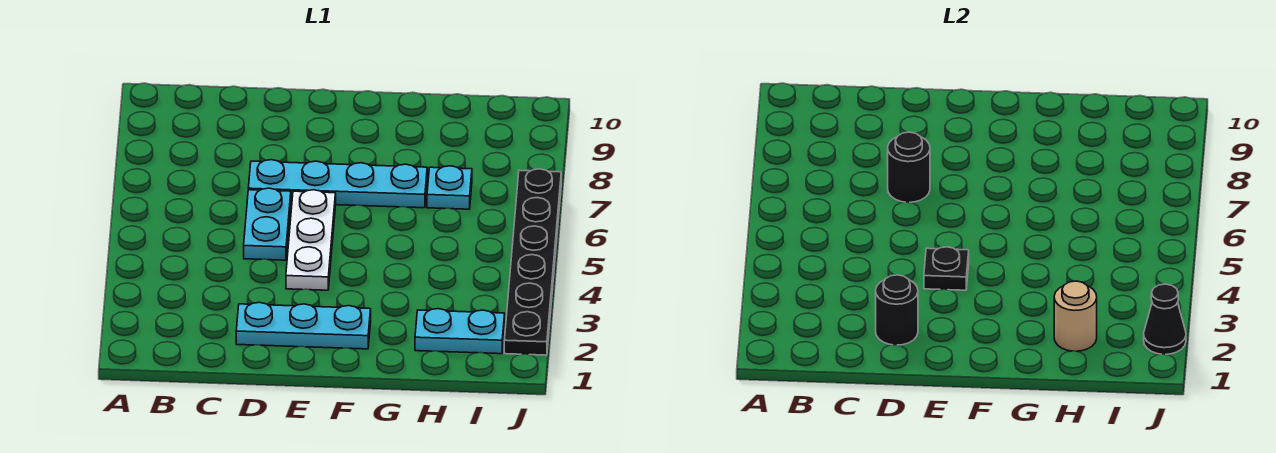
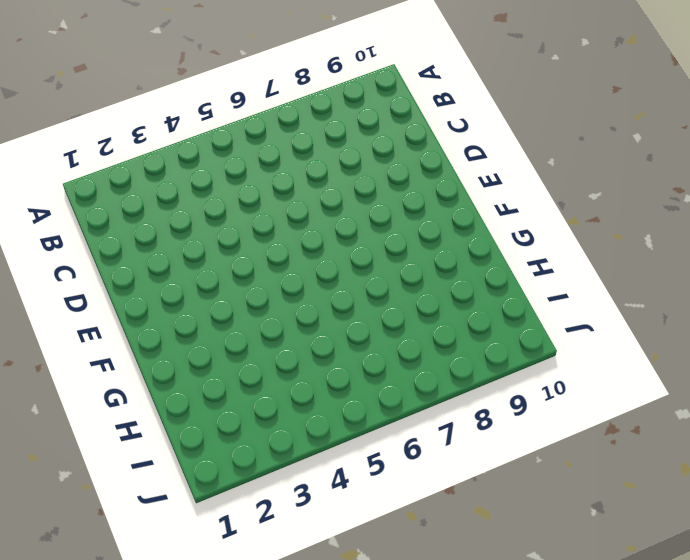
none -> cyan plate D2:F2 level 1
none -> cyan plate D5:D6 level 1
none -> cyan plate D7:G7 level 1

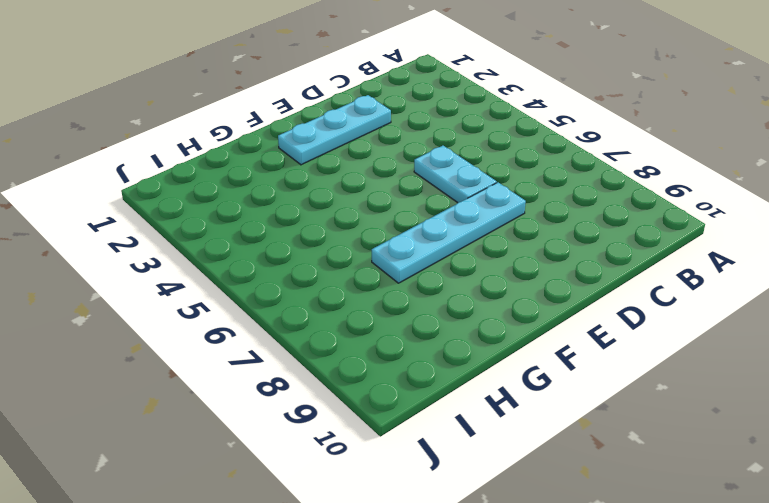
none -> white plate E4:E6 level 1
none -> cyan plate H2:I2 level 1
none -> cyan plate H7 level 1

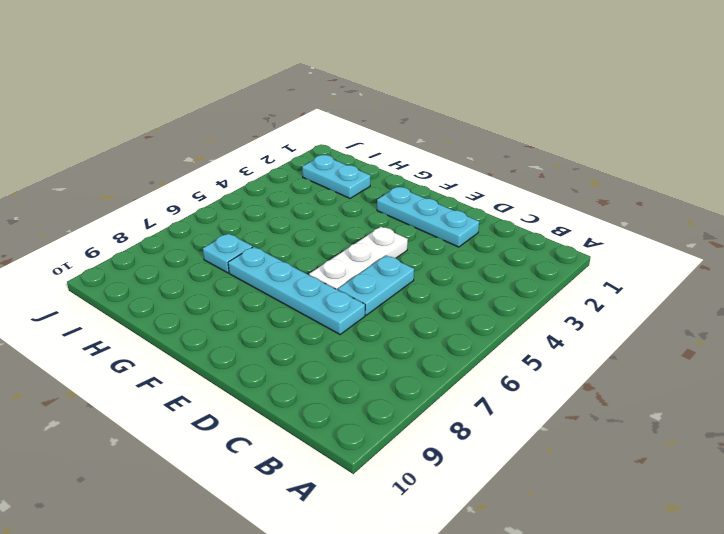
none -> black plate J2:J7 level 1
none -> black round brick D2 level 2
none -> black round brick D7 level 2

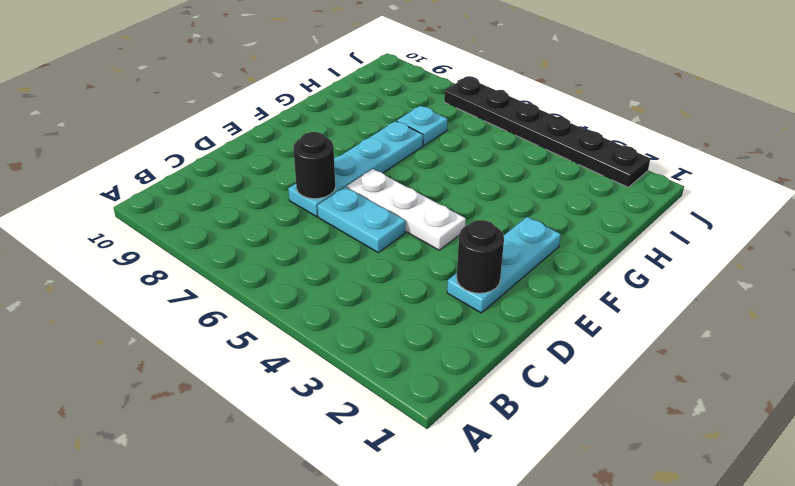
none -> cyan plate H2:I2 level 1
none -> black plate E4 level 2
none -> tan round brick H2 level 2

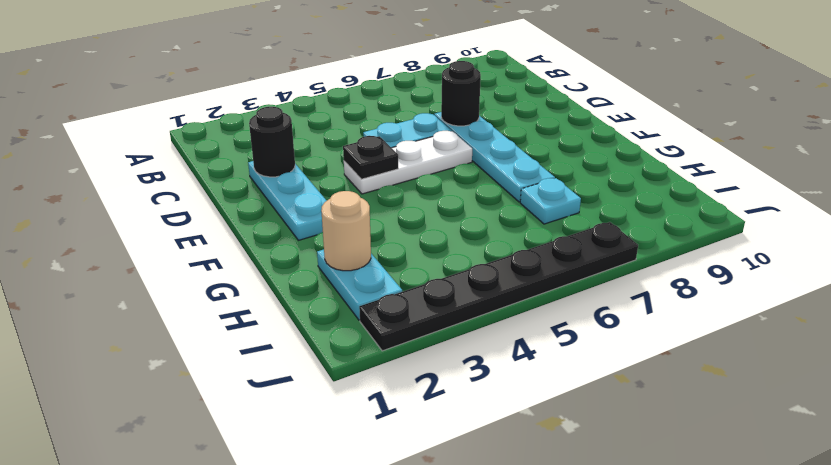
none -> black cone J2 level 2

